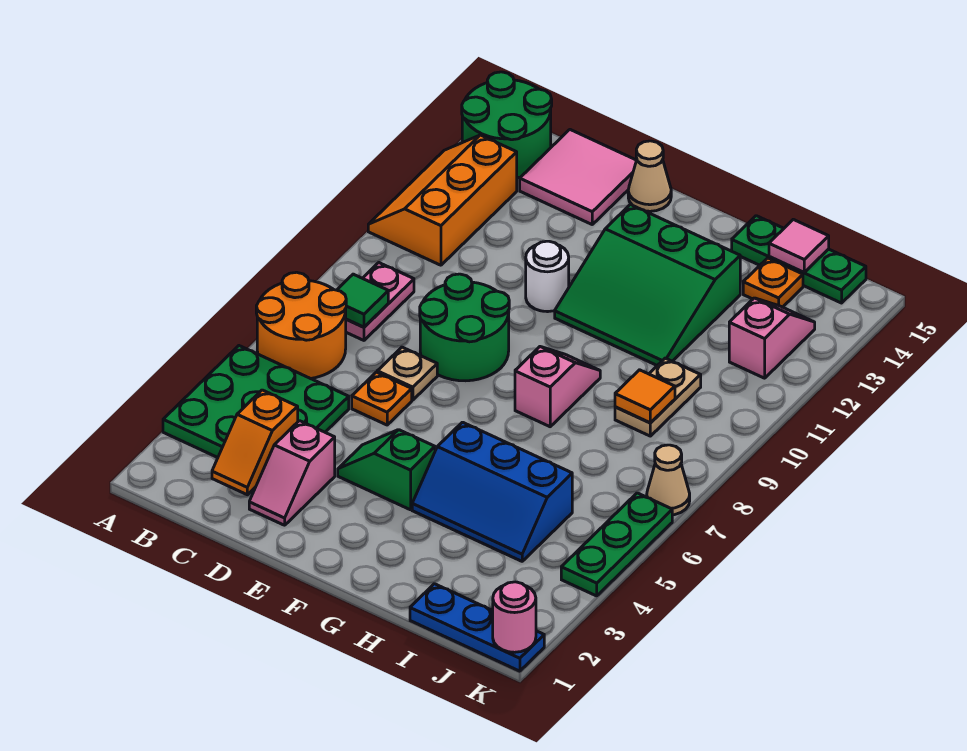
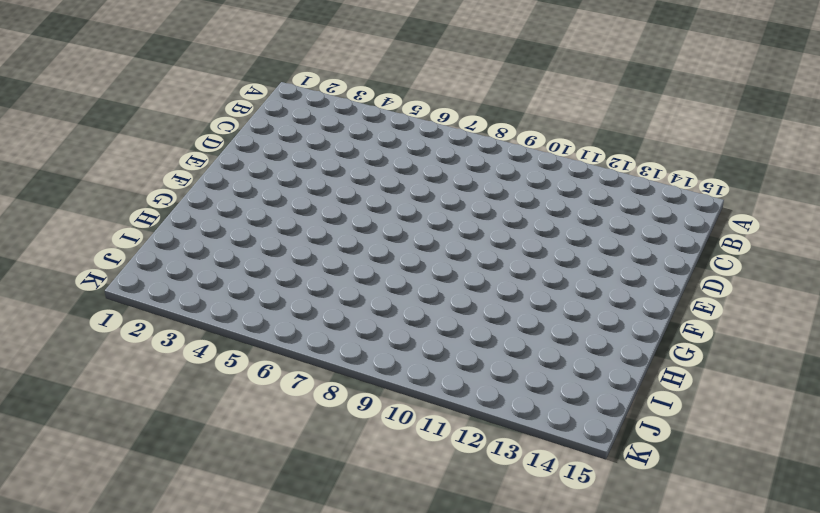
none -> green plate A3:C5 level 1
none -> orange round brick A6:B7 level 1
none -> orange slope A11:B13 level 1 top B

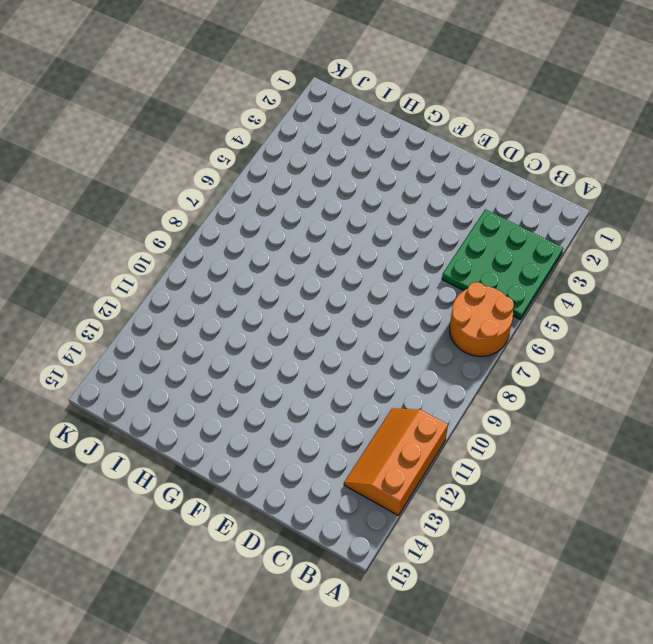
orange slope A11:B13 level 1 top A -> orange slope A11:B13 level 1 top B
none -> green round brick A14:B15 level 1
none -> pink plate B8:B9 level 1
none -> pink tile C14:D15 level 1

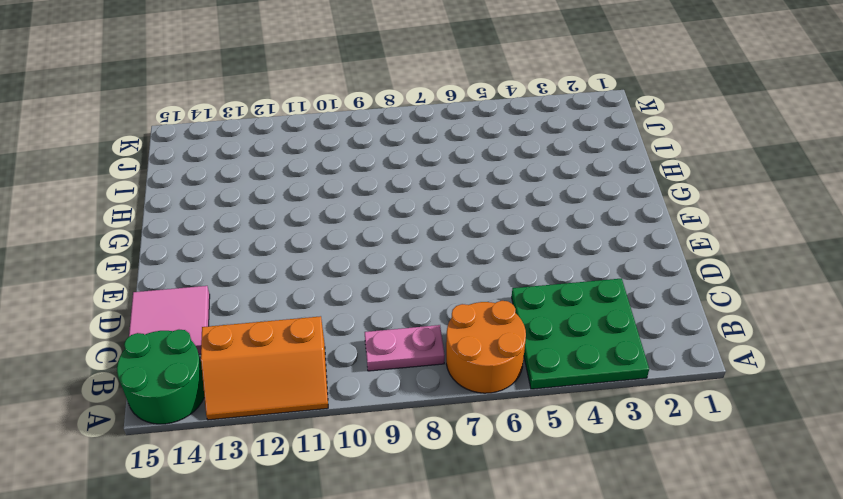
none -> pink slope D2:D3 level 1 top 3
none -> orange plate D6 level 1
none -> tan plate D7 level 1

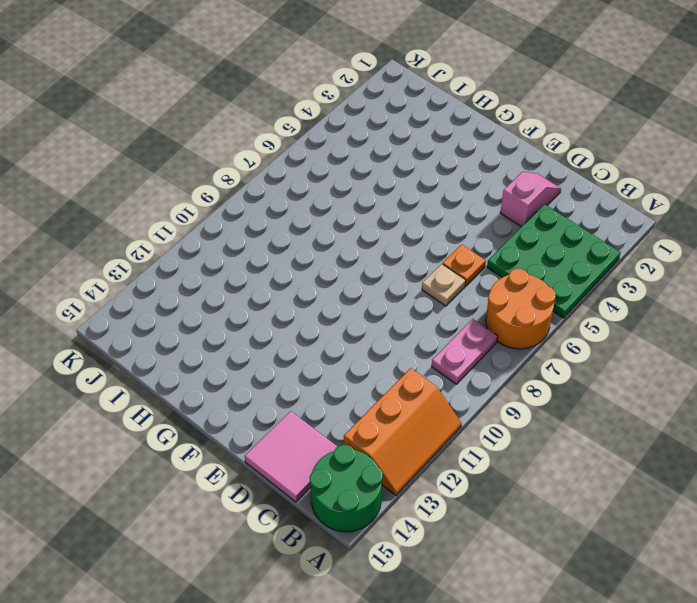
none -> green round brick D8:E9 level 1
none -> green slope E4:F4 level 1 top F
none -> white round brick E11 level 1

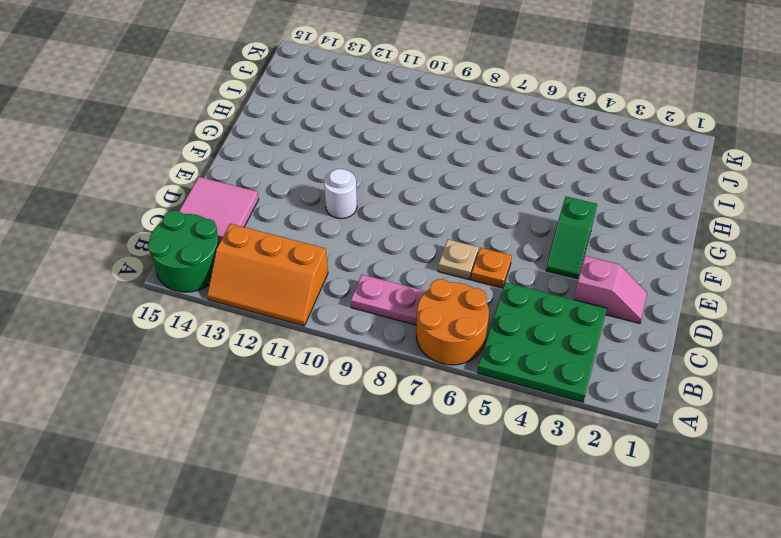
none -> green round brick D8:E9 level 1
none -> tan cone E15 level 1
none -> green slope F11:H13 level 1 top 13

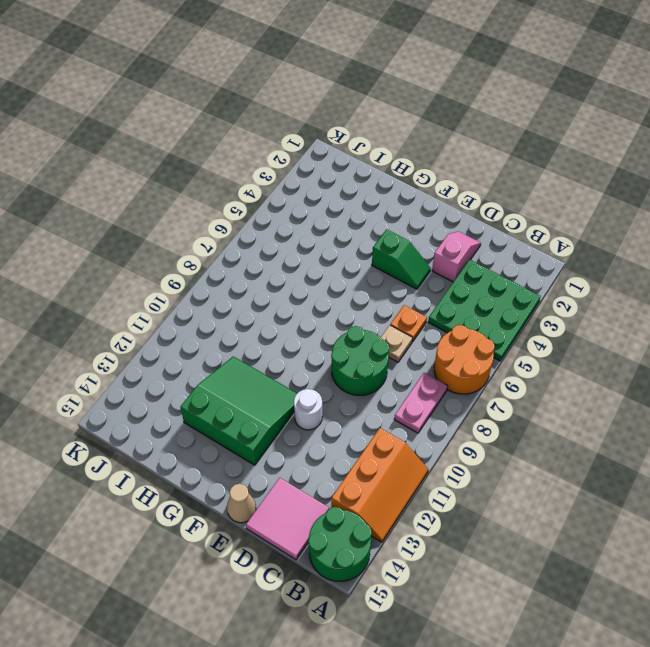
none -> blue slope G4:I5 level 1 top 5
none -> pink slope G8:G9 level 1 top 8
none -> green plate H15:J15 level 1

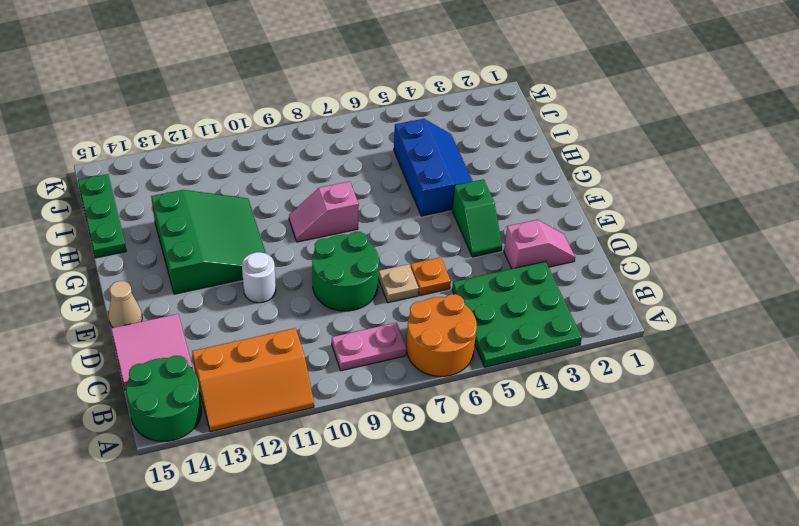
none -> blue plate I1:K1 level 1
none -> tan plate I9:I10 level 1
none -> orange plate I14 level 1

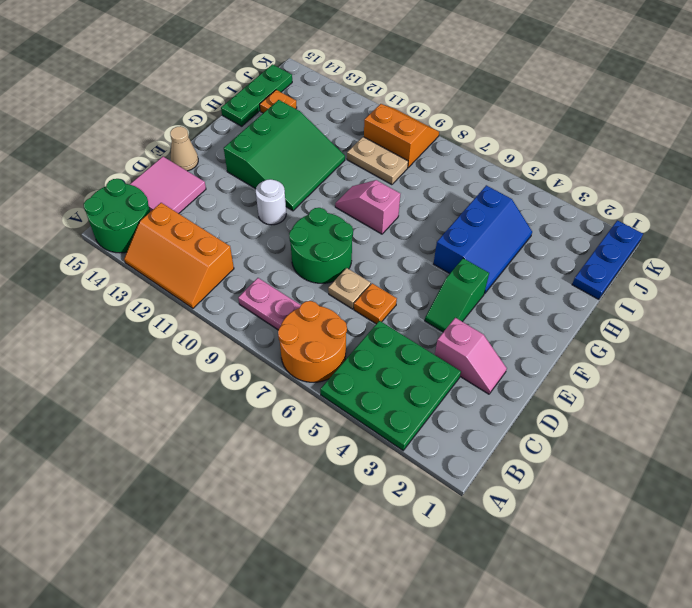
orange slope J9:K10 level 1 top J -> none
none -> pink slope J12:J13 level 1 top 12
none -> green plate K4:K6 level 1
none -> tan cone K7 level 1

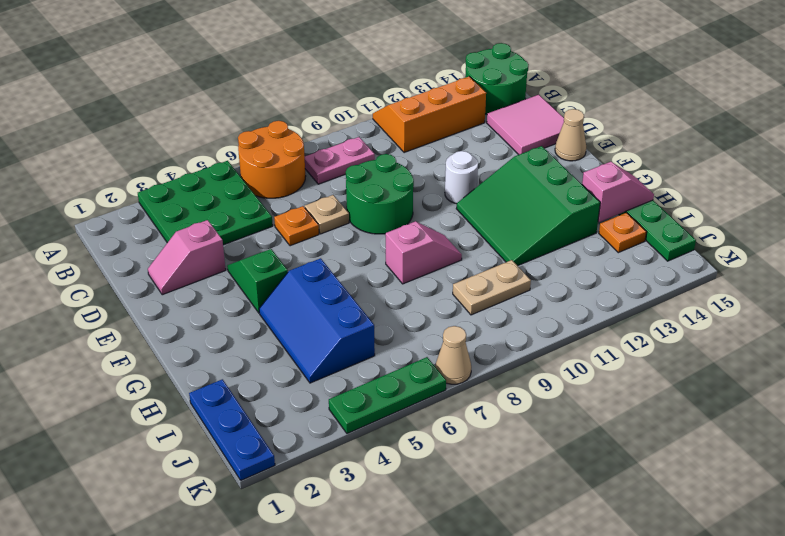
pink slope H14:H15 level 2 top 14 -> pink slope J12:J13 level 1 top 12
none -> green tile B8 level 2
none -> orange slope C2:C3 level 2 top 3
none -> orange tile I9 level 2

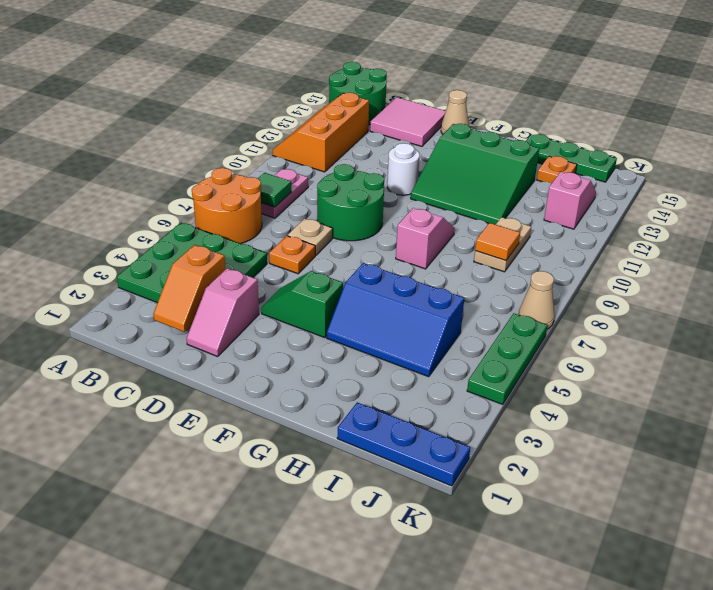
none -> pink tile I15 level 2
none -> pink round brick K1 level 2

